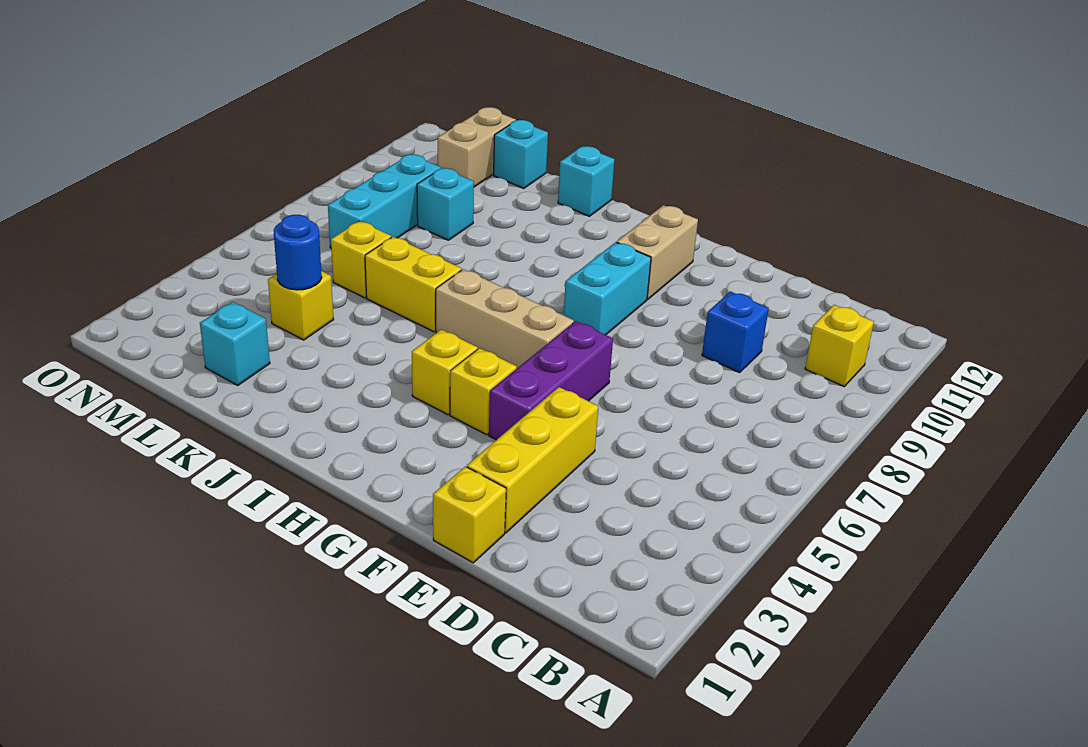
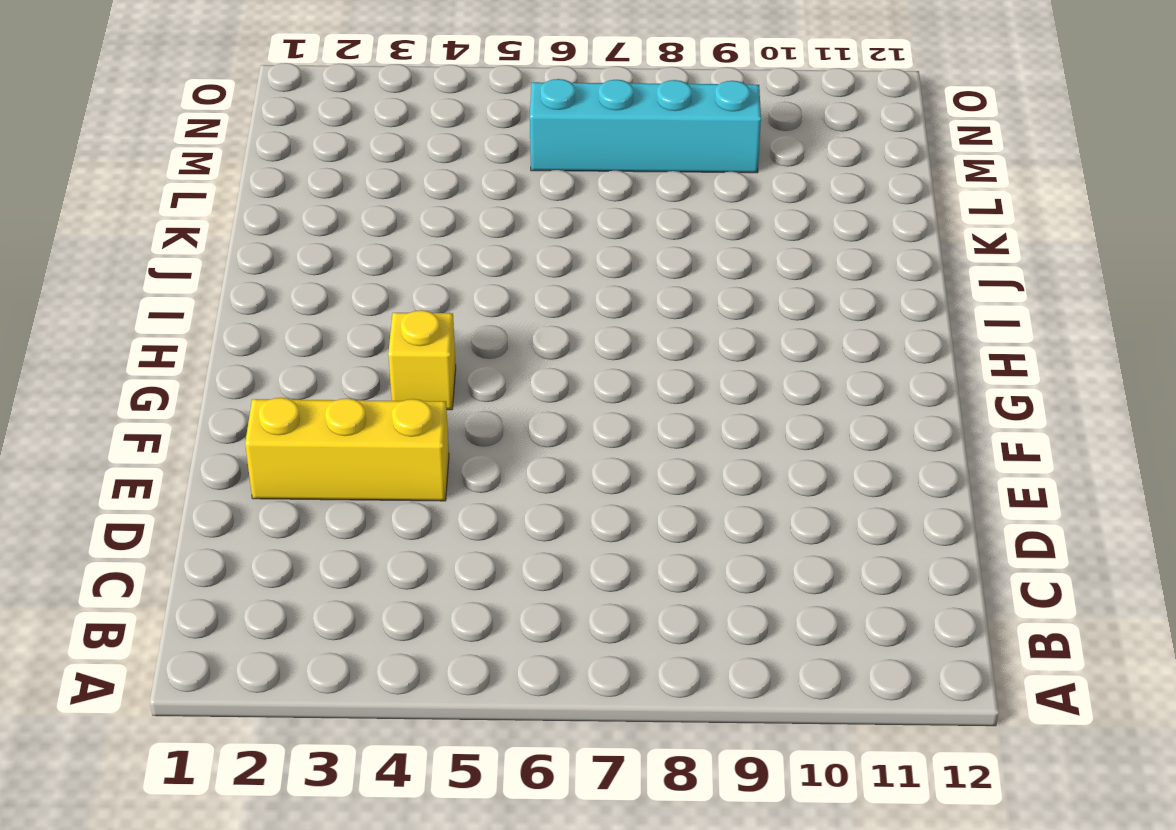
cyan brick M6:M9 level 1 -> cyan brick M7:M9 level 1
none -> yellow brick B10 level 1
none -> blue brick D9 level 1
none -> yellow brick E1 level 1

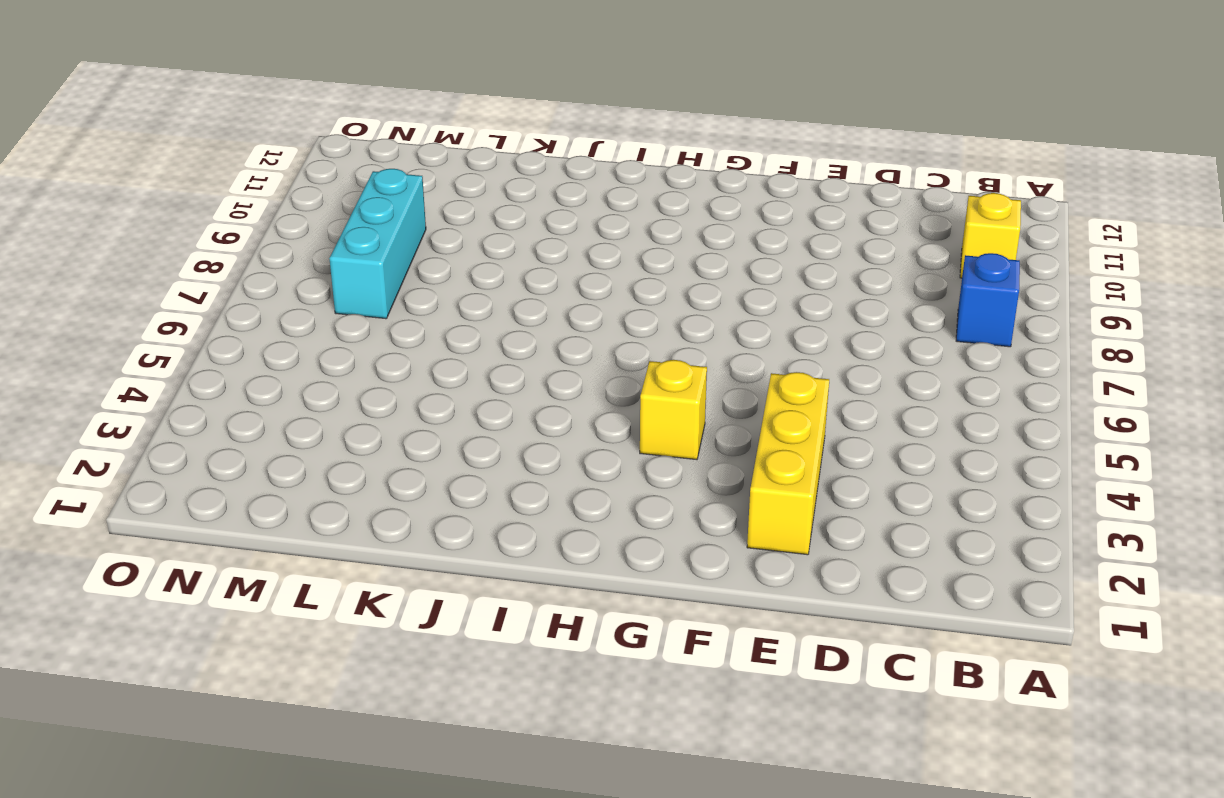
blue brick B8 level 1 -> blue brick D9 level 1
none -> yellow brick E1 level 1
none -> purple brick F4:F6 level 1
none -> tan brick G6:I6 level 1

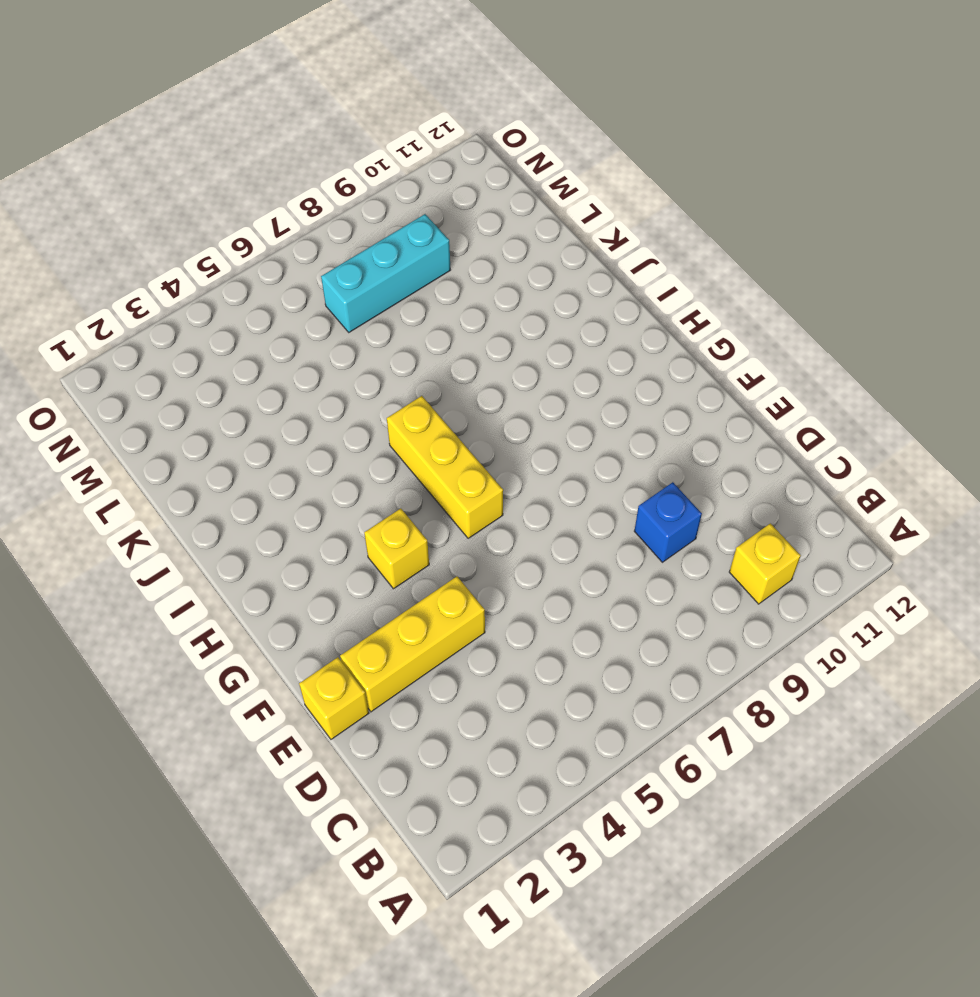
yellow brick G6:I6 level 1 -> tan brick G6:I6 level 1
none -> purple brick F4:F6 level 1
none -> cyan brick G8:G9 level 1
none -> tan brick G10:G11 level 1

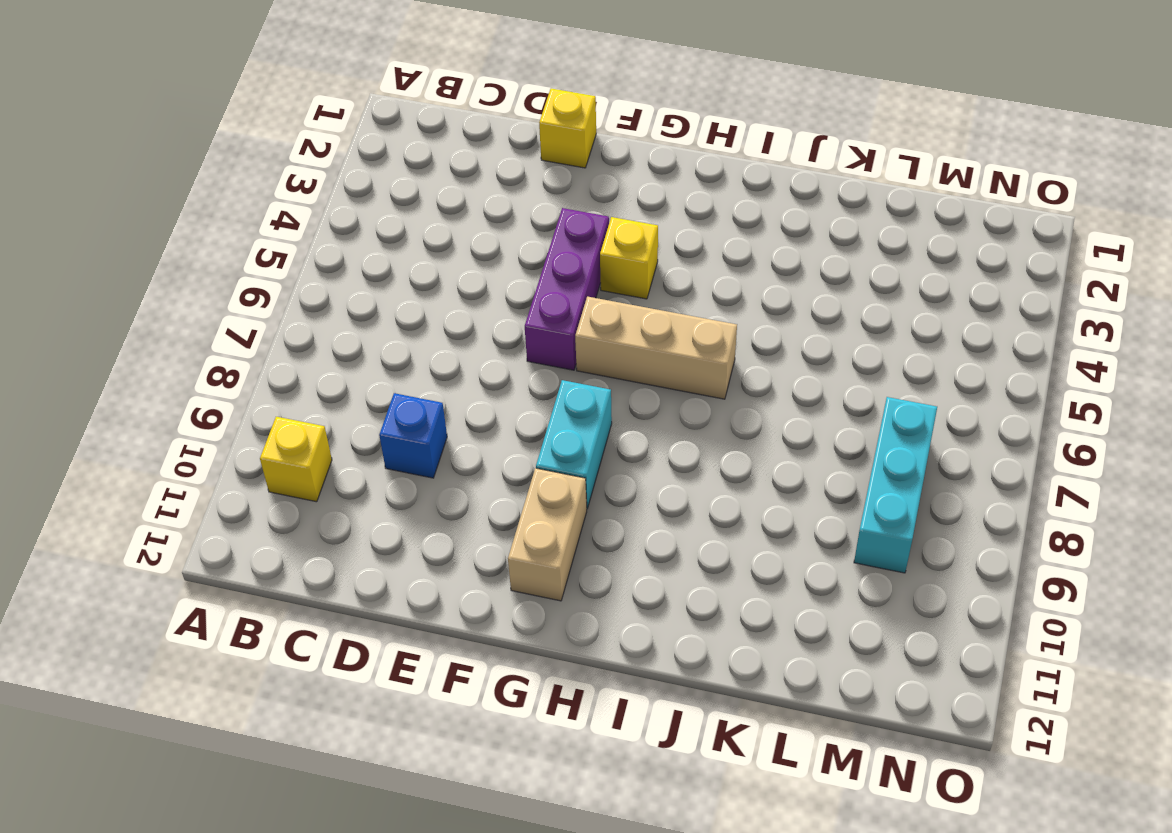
none -> yellow brick E2:E4 level 1
none -> yellow brick H4 level 1
none -> yellow brick J6:K6 level 1

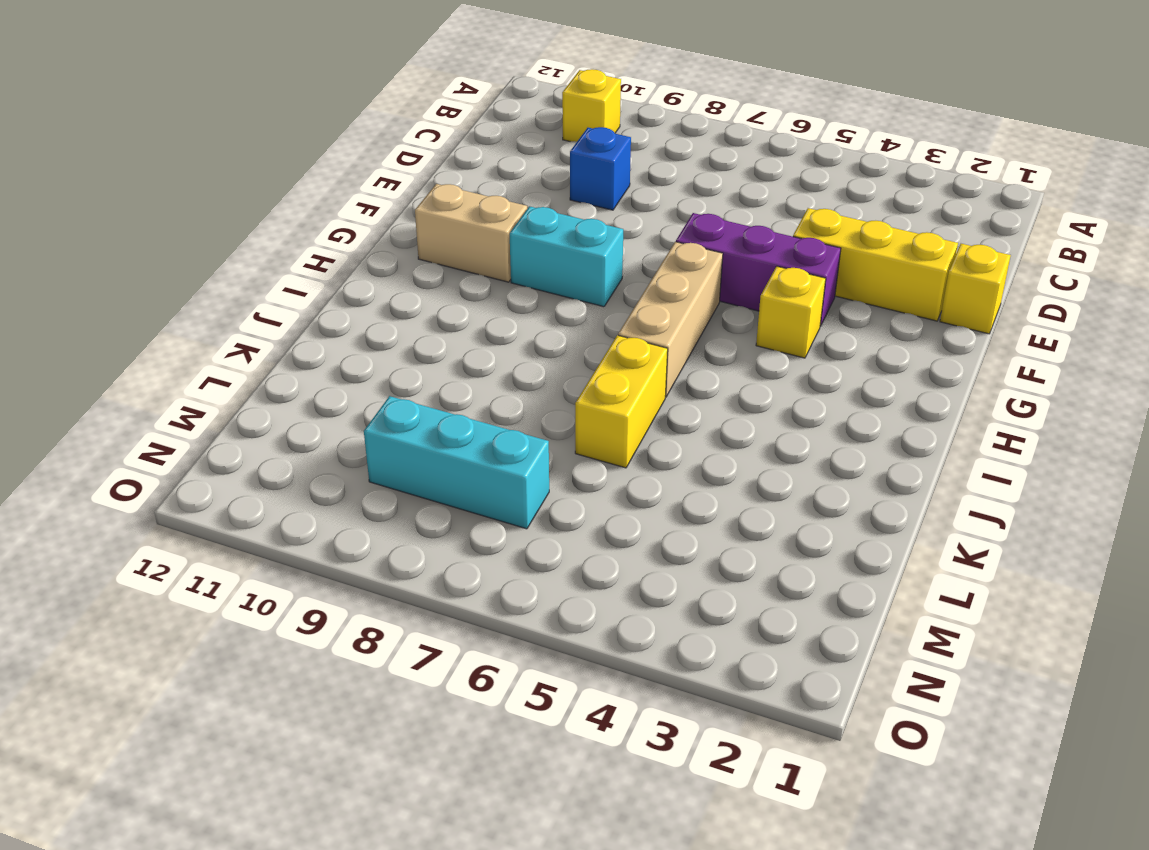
none -> yellow brick H4 level 1
none -> cyan brick J12 level 1
none -> cyan brick L2 level 1

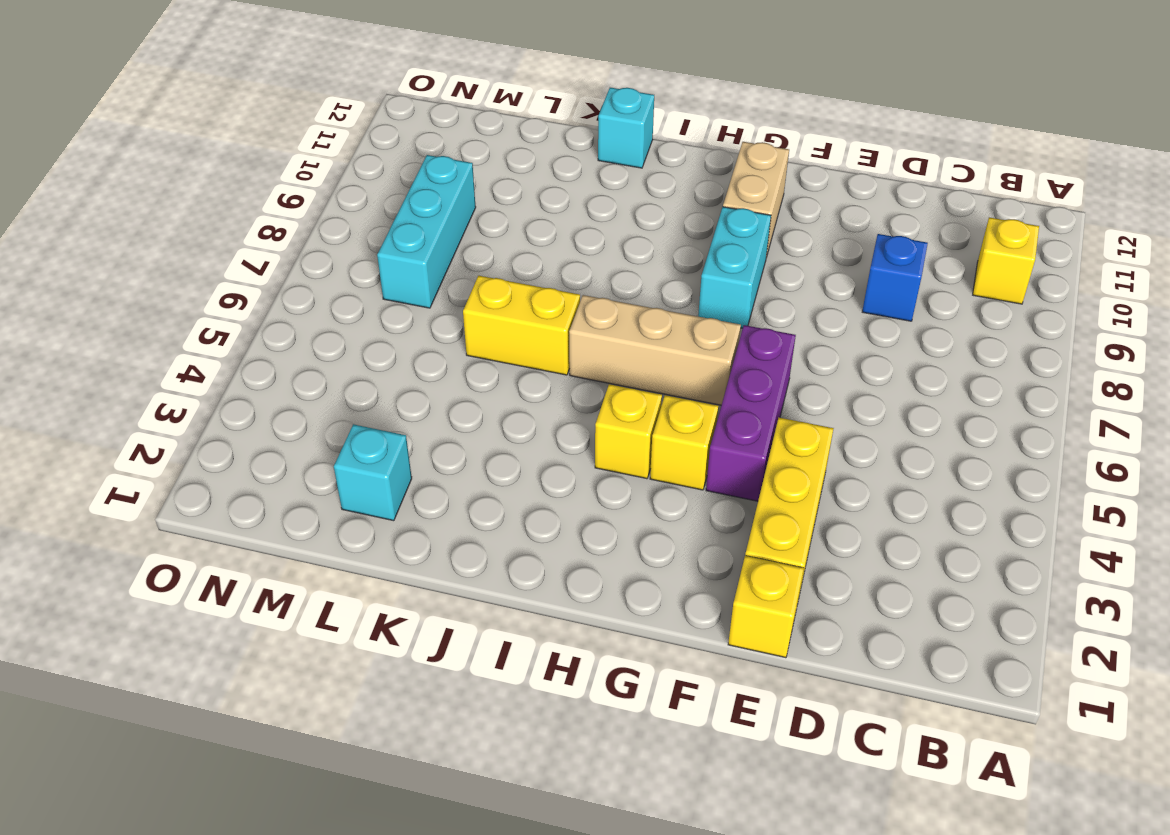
none -> yellow brick L4 level 1
none -> yellow brick L6 level 1
none -> cyan brick L9 level 1

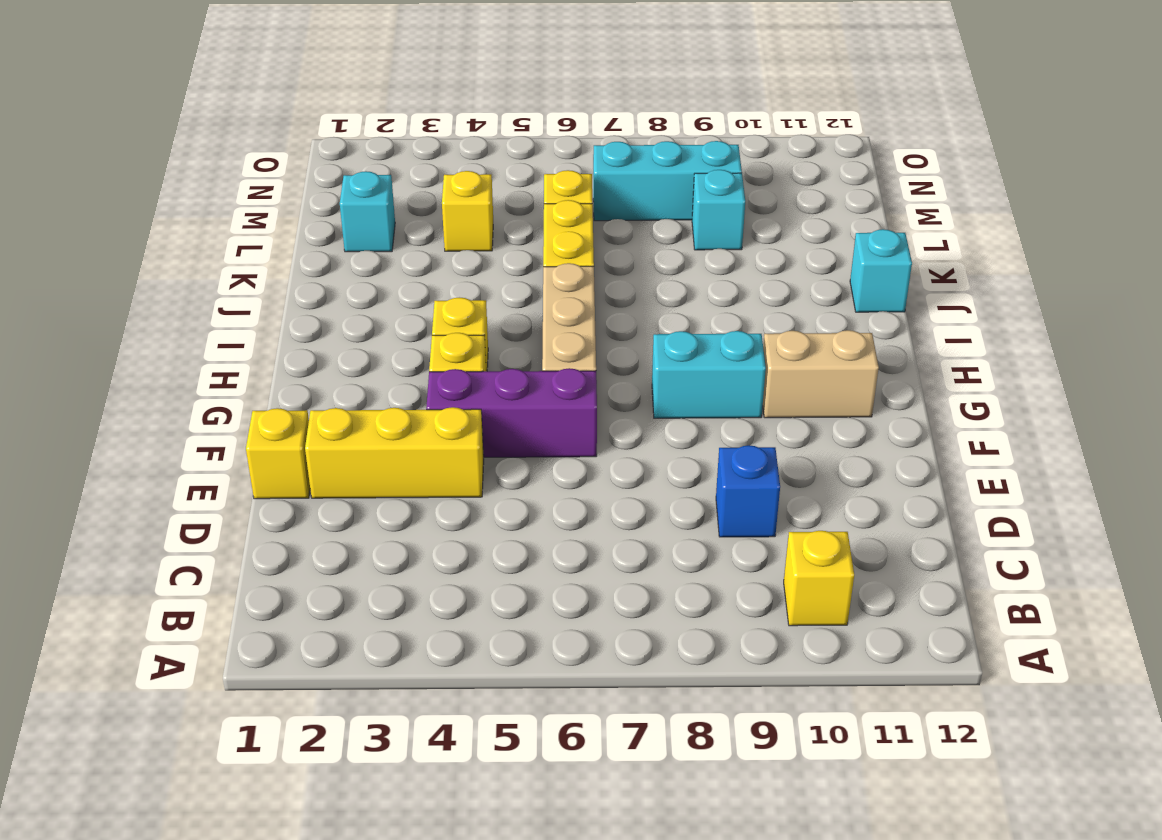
none -> cyan brick L12 level 1
none -> tan brick M11:M12 level 1
none -> blue round brick L4 level 2

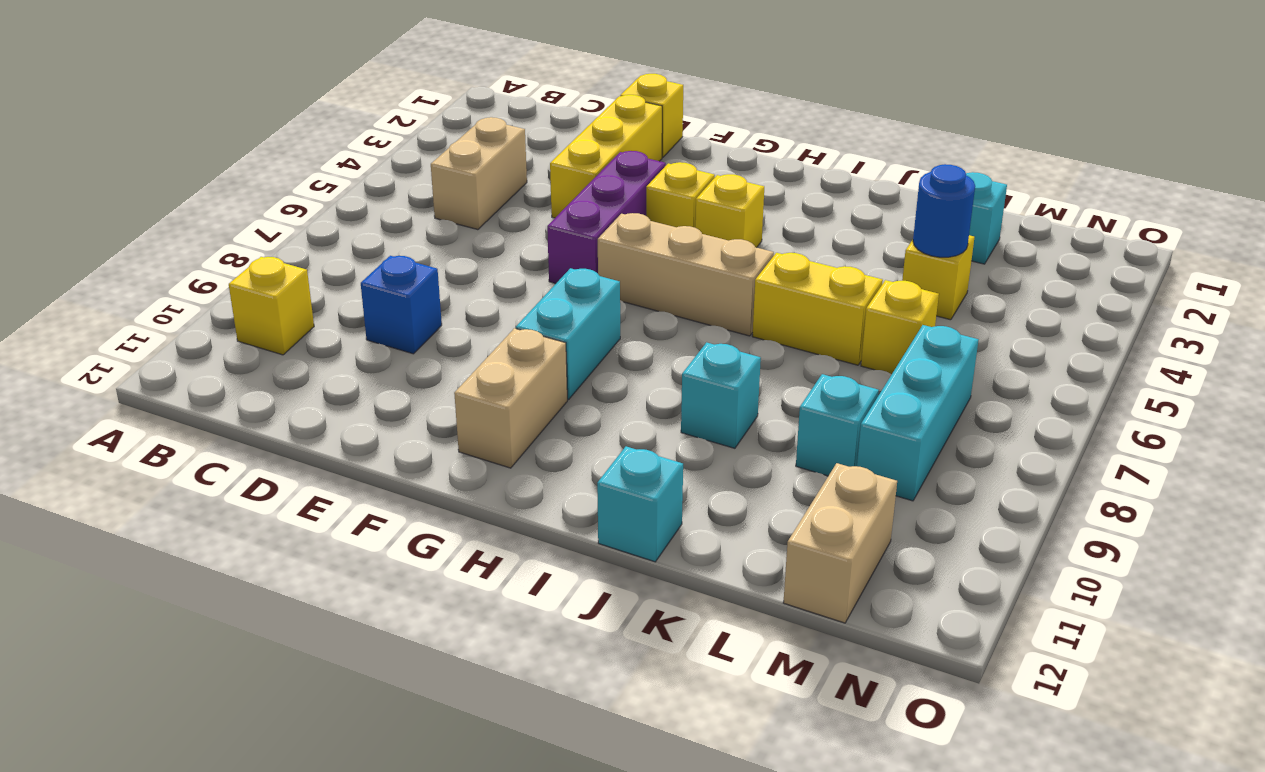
tan brick C4:C5 level 1 -> none
cyan brick J9 level 1 -> cyan brick L12 level 1

